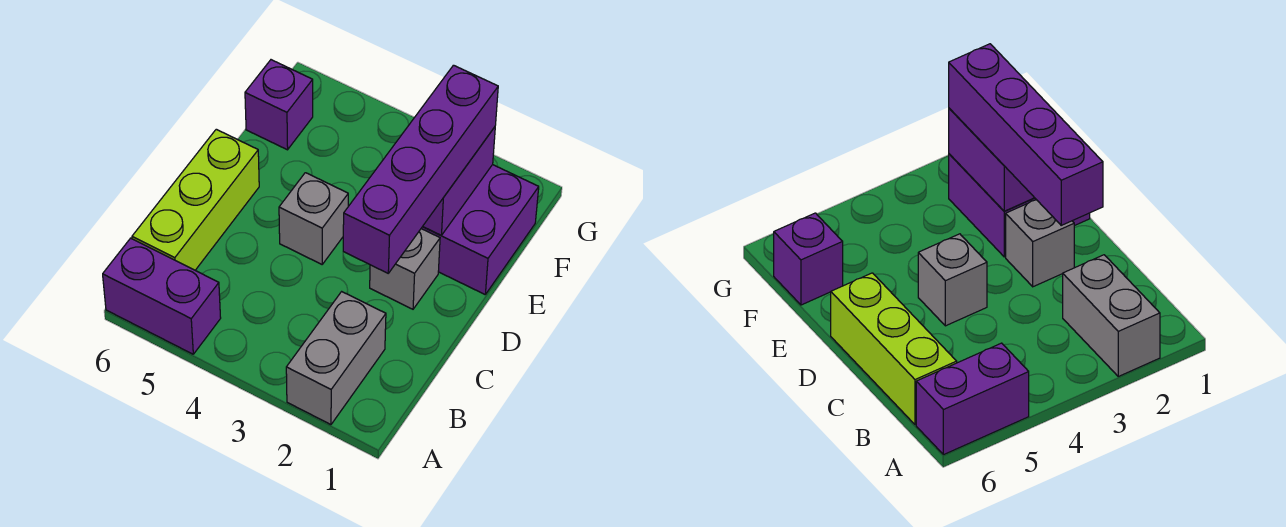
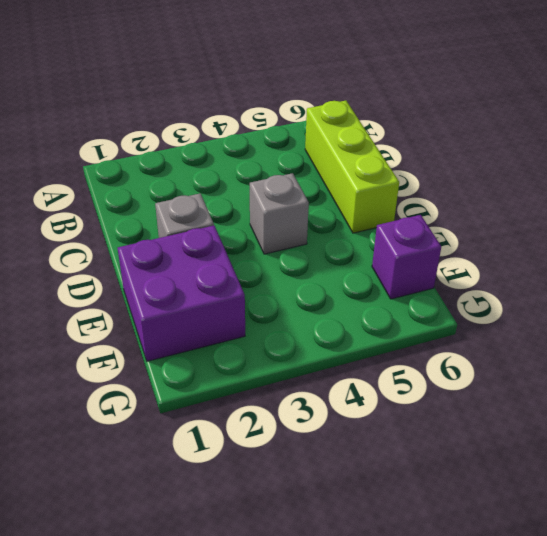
none -> grey brick A2:B2 level 1
none -> purple brick A5:A6 level 1

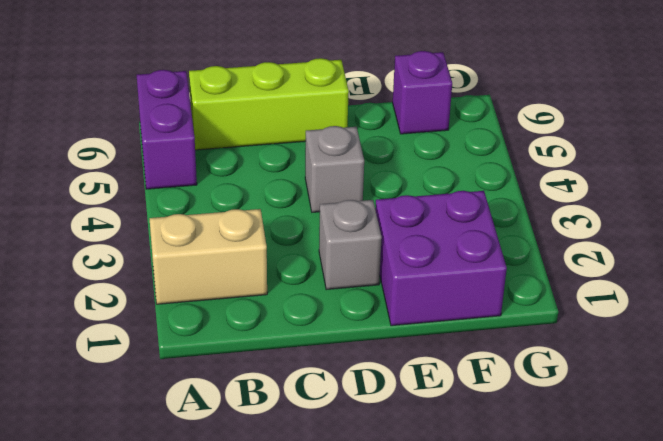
tan brick A2:B2 level 1 -> grey brick A2:B2 level 1
none -> purple brick E2:F2 level 2
none -> purple brick C2:F2 level 3

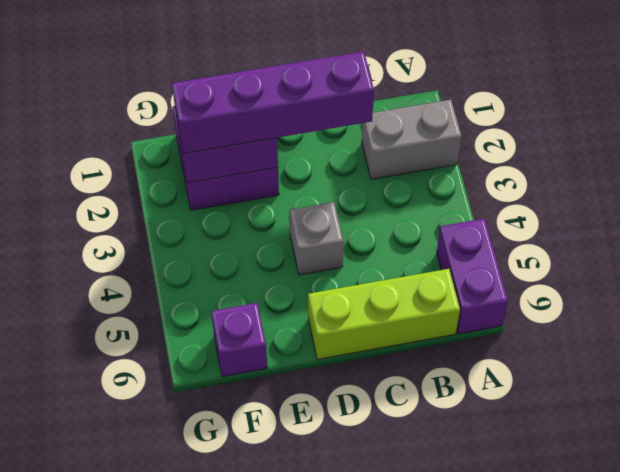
none -> grey brick D2 level 1

